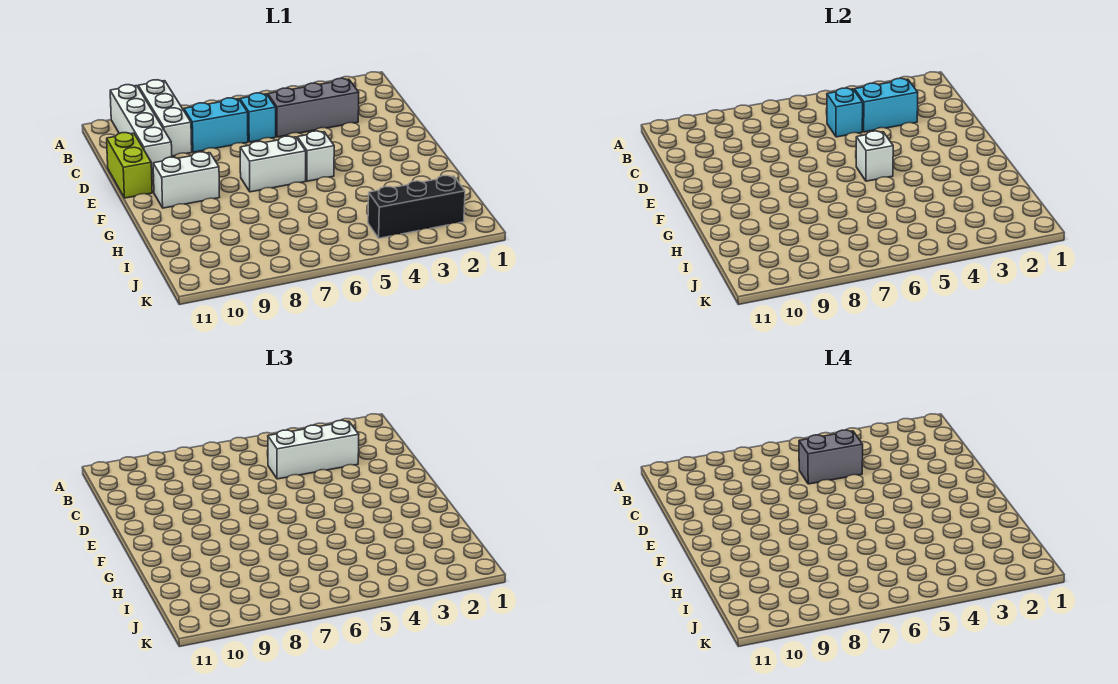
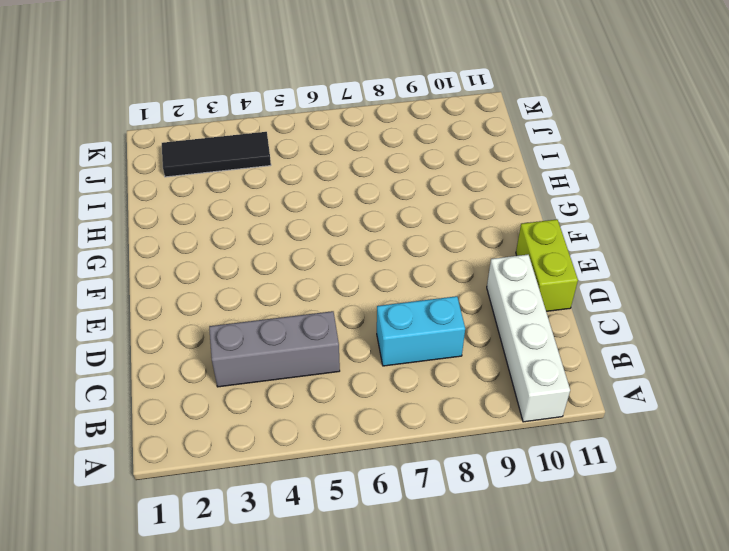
black tile J2:J4 level 1 -> black brick J2:J4 level 1
none -> white brick A9:C9 level 1
none -> cyan brick C6 level 1
none -> white brick F5 level 1

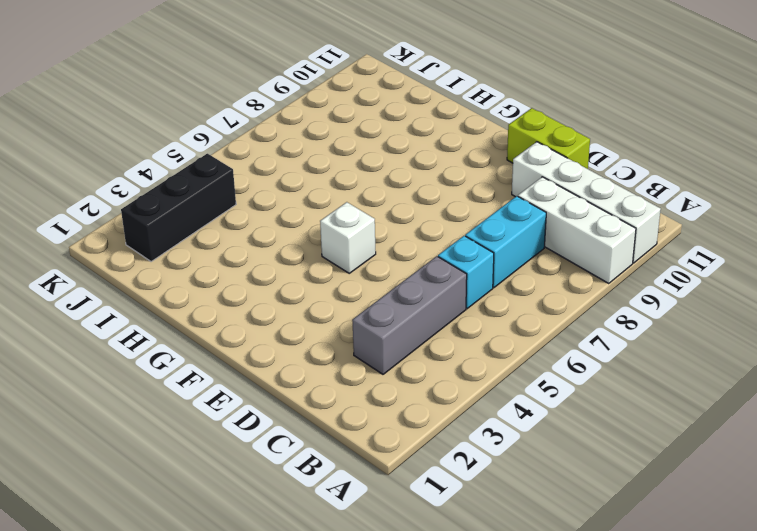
none -> white brick F6:F7 level 1
none -> white brick F9:F10 level 1
none -> cyan brick C3:C4 level 2

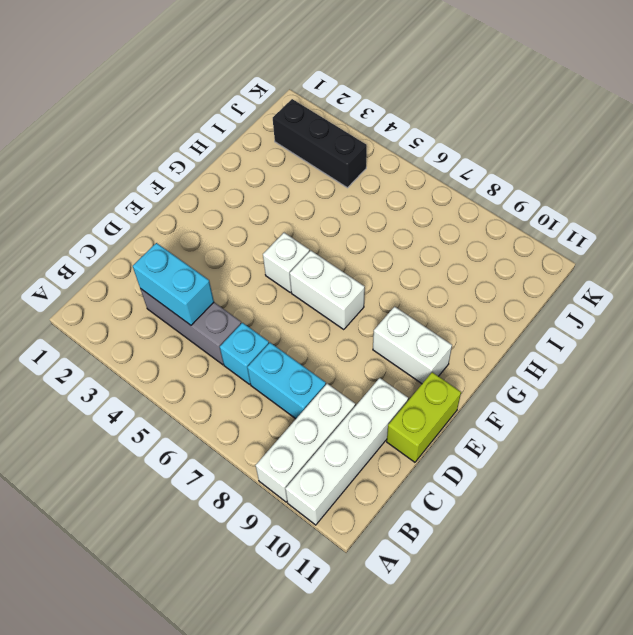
none -> cyan brick C5 level 2
none -> white brick F5 level 2
none -> white brick C3:C5 level 3

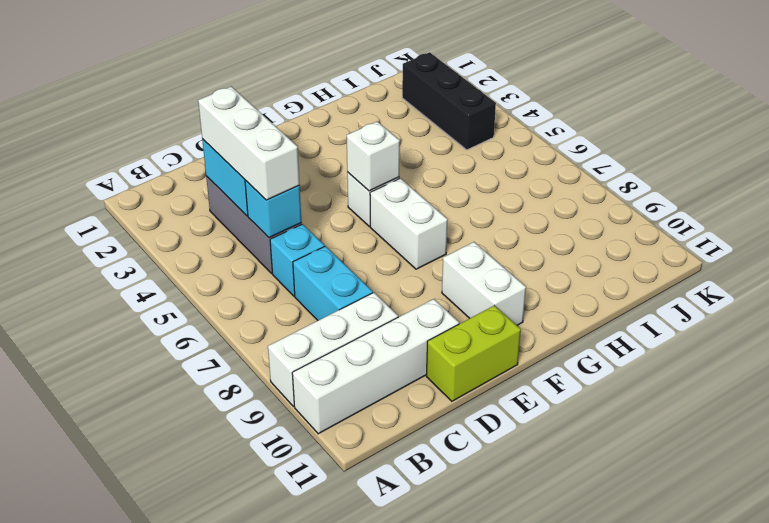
none -> grey brick C5:C6 level 4

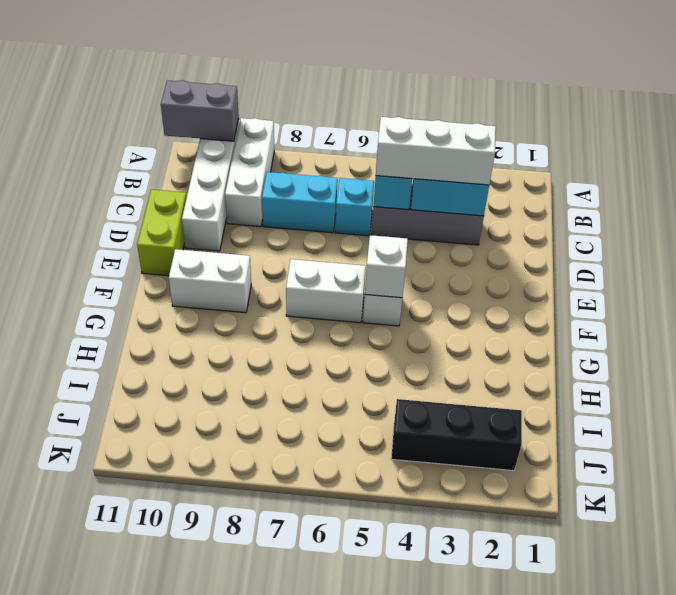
grey brick A10:A11 level 2 -> grey brick C5:C6 level 4

